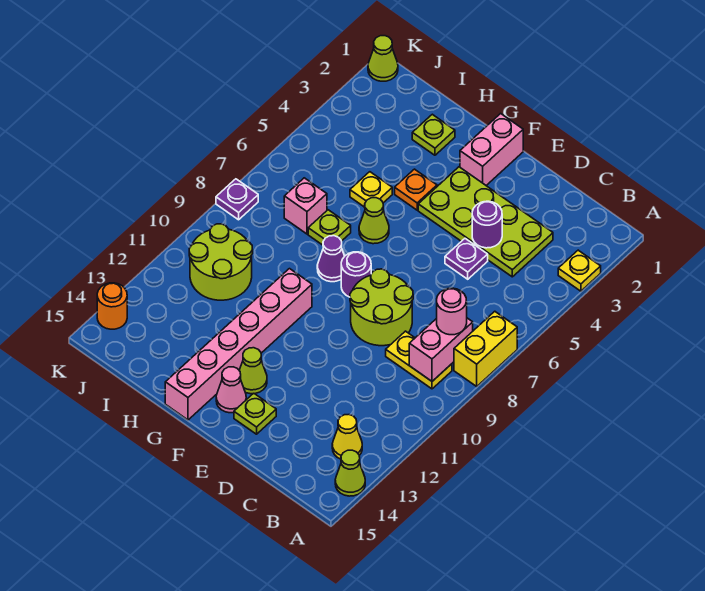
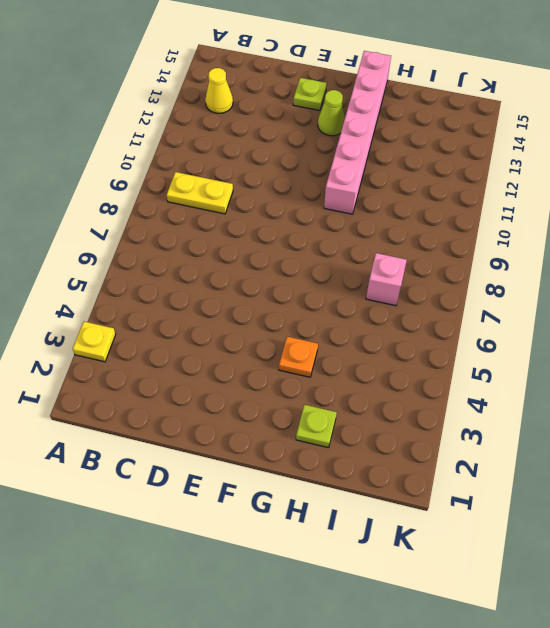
none -> yellow brick A7:A8 level 1
none -> lime cone A14 level 1
none -> lime plate C3:F4 level 1

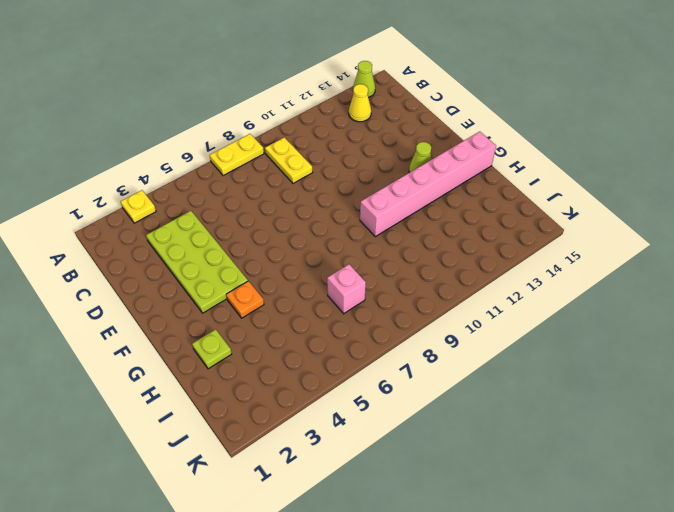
yellow plate A7:A8 level 1 -> yellow brick A7:A8 level 1
none -> purple plate D5 level 1
none -> lime round brick D8:E9 level 1
none -> lime plate E14 level 1

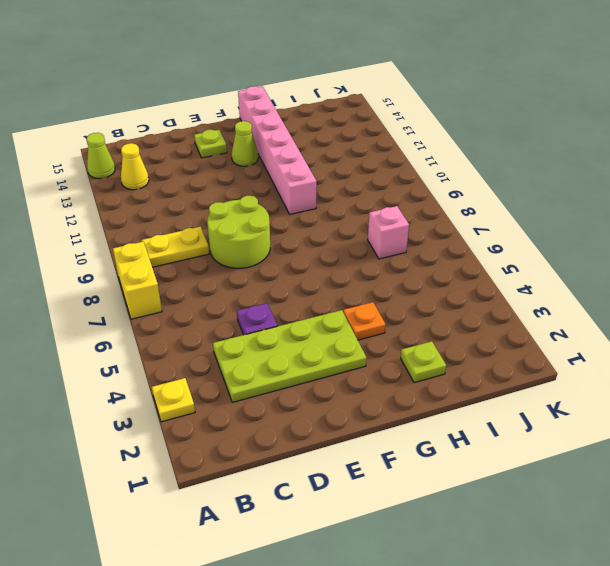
none -> pink brick F1:F2 level 1
none -> purple round brick F8 level 1
none -> pink cone F14 level 1

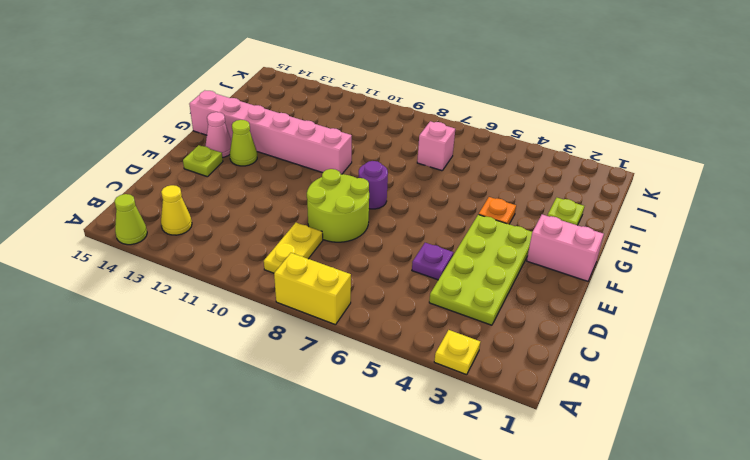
none -> lime cone G6 level 1
none -> purple cone G8 level 1
none -> yellow plate H5 level 1

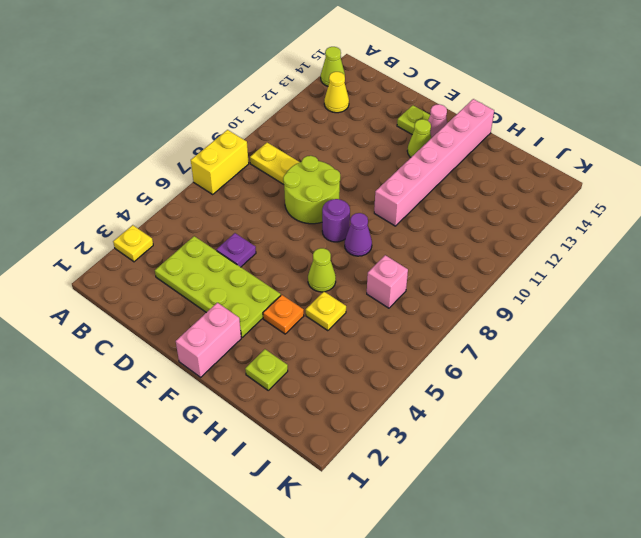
none -> lime plate H7 level 1
none -> lime round brick I10:J11 level 1
none -> lime cone K1 level 1

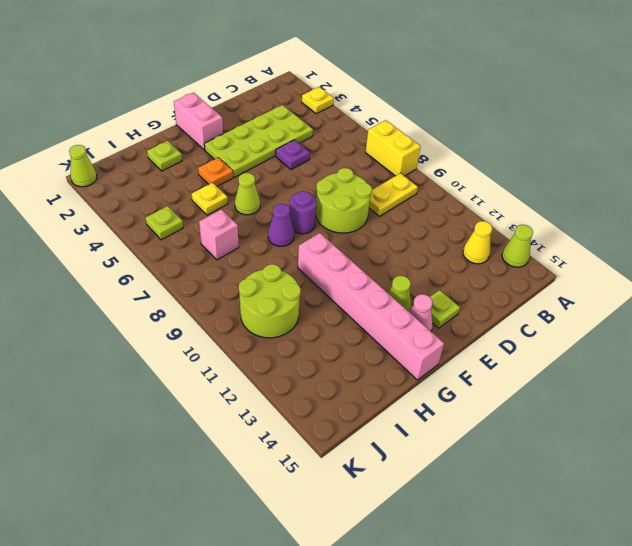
lime plate J5 level 1 -> lime plate H7 level 1
none -> purple plate K8 level 1
none -> orange round brick K14 level 1
none -> pink brick B8:B9 level 2

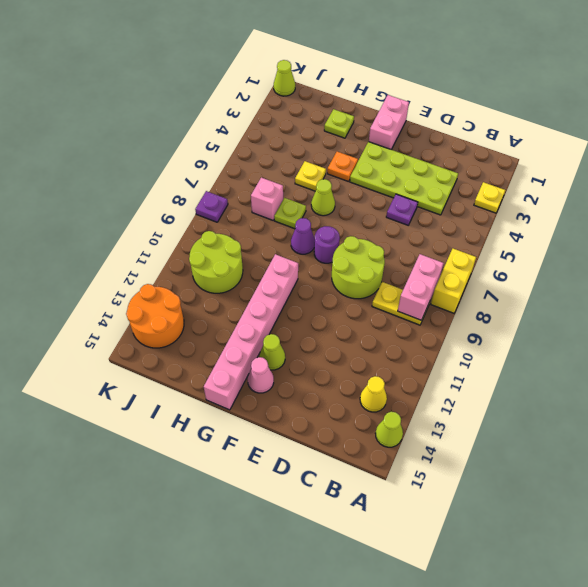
orange round brick J13:K14 level 1 -> orange round brick K14 level 1
none -> lime plate E14 level 1
none -> purple round brick D4 level 2
none -> pink round brick B8 level 3

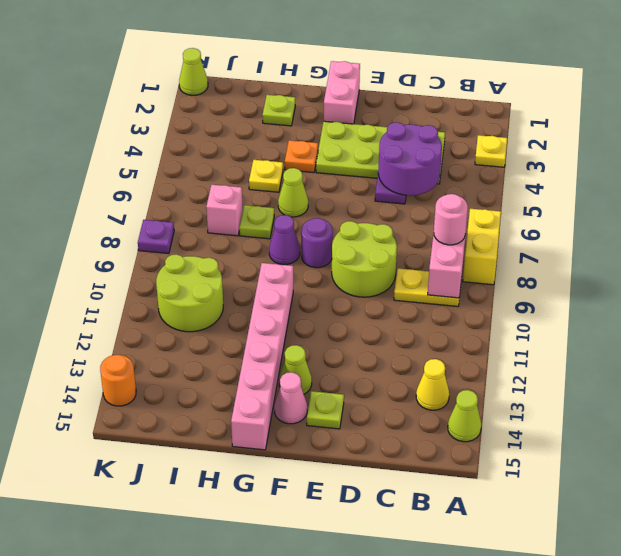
purple round brick C4:D5 level 2 -> purple round brick D4 level 2

